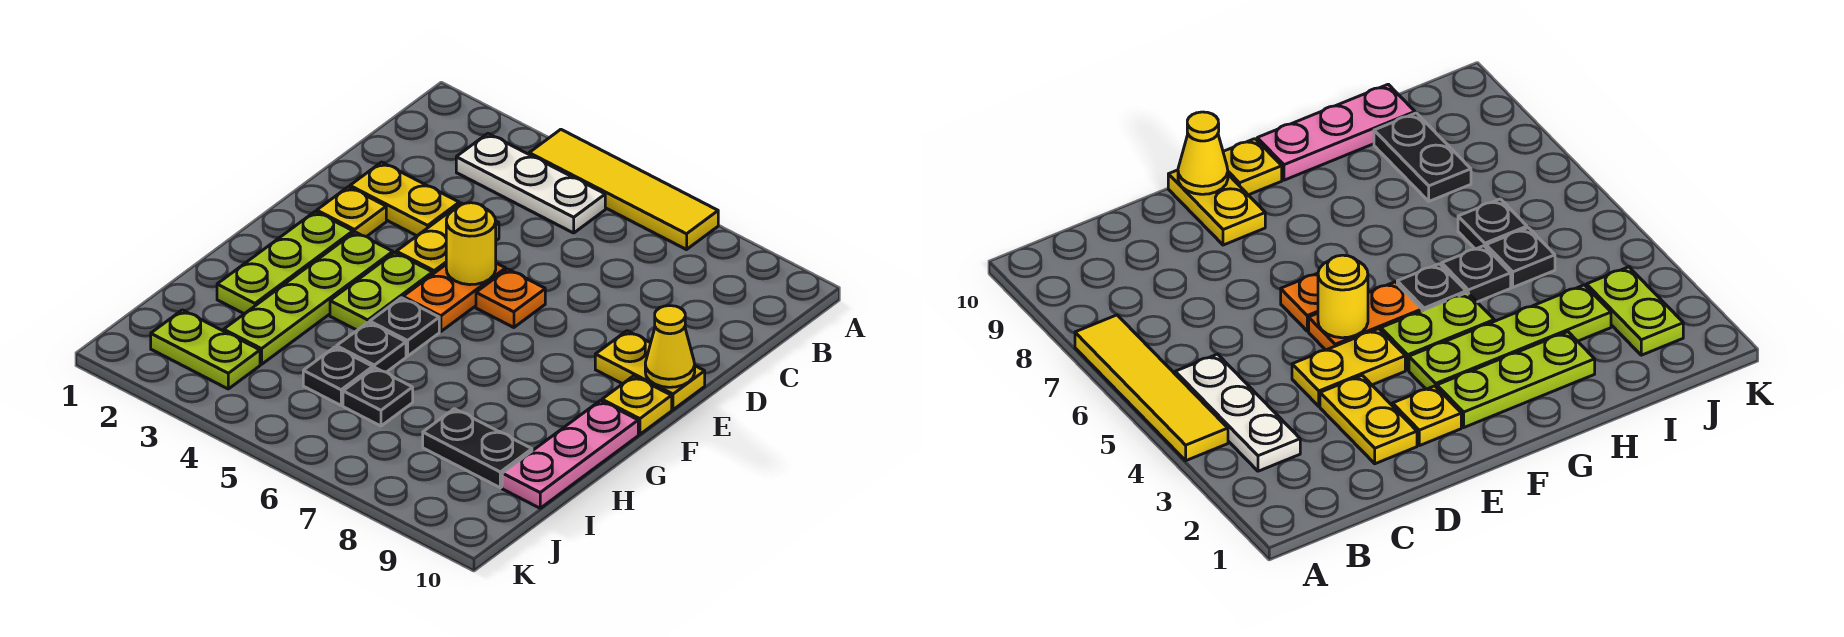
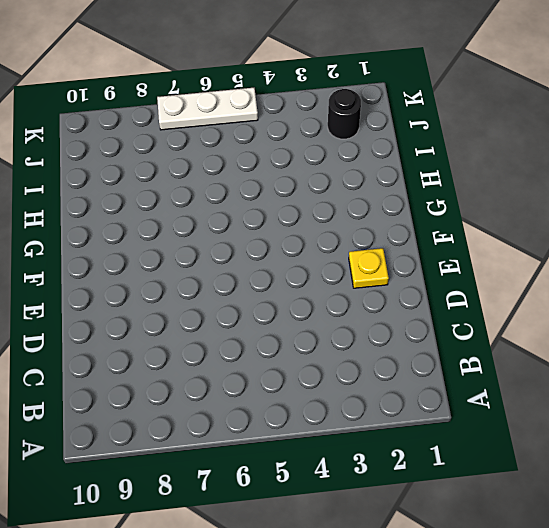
black round brick J2 level 1 -> lime plate J2:J3 level 1
white plate K5:K7 level 1 -> white plate B3:B5 level 1
none -> yellow tile A4:A7 level 1
none -> yellow plate D2:D3 level 1
none -> yellow plate D4:E4 level 1

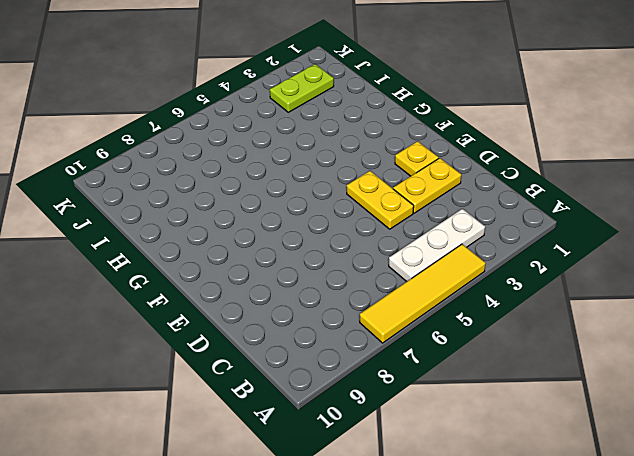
none -> orange plate E5:F5 level 1
none -> orange plate E6 level 1
none -> yellow plate E9:E10 level 1

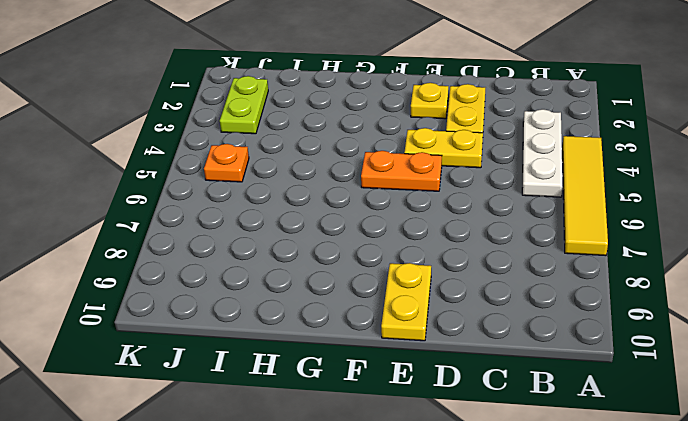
orange plate J5 level 1 -> orange plate E6 level 1
none -> lime plate F2:H2 level 1
none -> lime plate F3:I3 level 1
none -> lime plate F4:G4 level 1

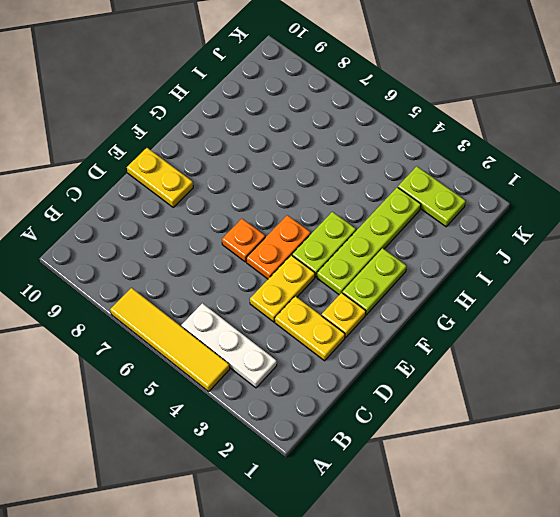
lime plate F2:G2 level 1 -> lime plate F2:H2 level 1
none -> yellow plate F10 level 1
none -> black plate G5 level 1
none -> pink plate G10:I10 level 1

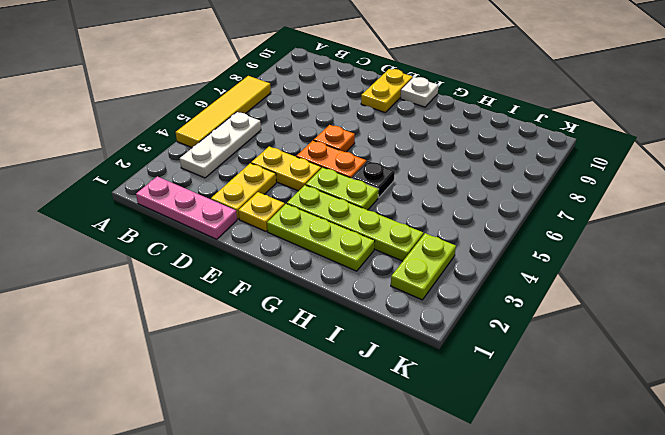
pink plate B1:D1 level 1 -> pink plate G10:I10 level 1
white plate F10 level 1 -> yellow plate F10 level 1
none -> black plate H5 level 1
none -> black plate I5 level 1
none -> black plate I6 level 1

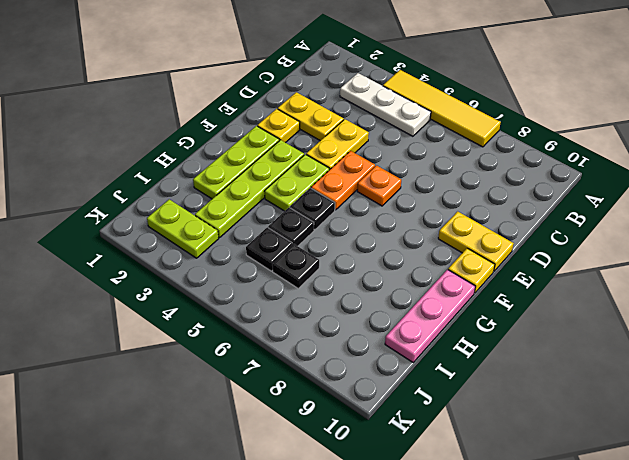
none -> black plate I8:I9 level 1
none -> yellow round brick E5 level 2
none -> yellow cone E10 level 2

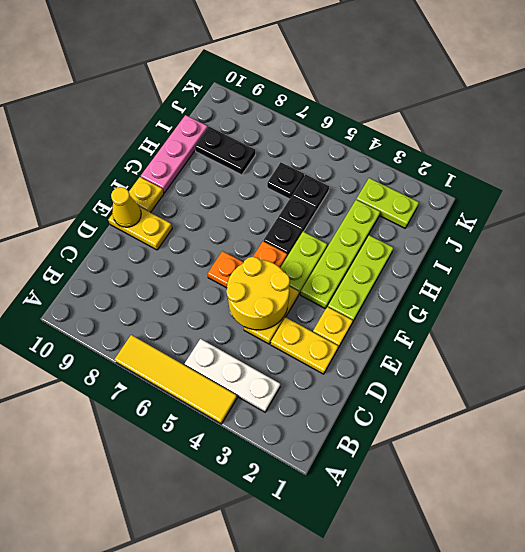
yellow round brick D4:E5 level 2 -> yellow round brick E5 level 2

